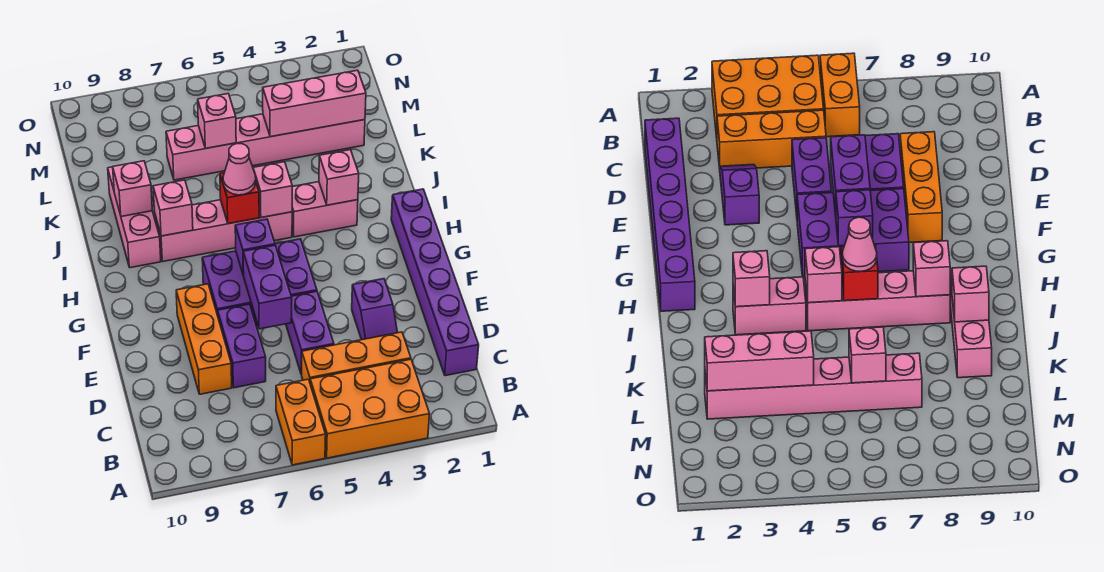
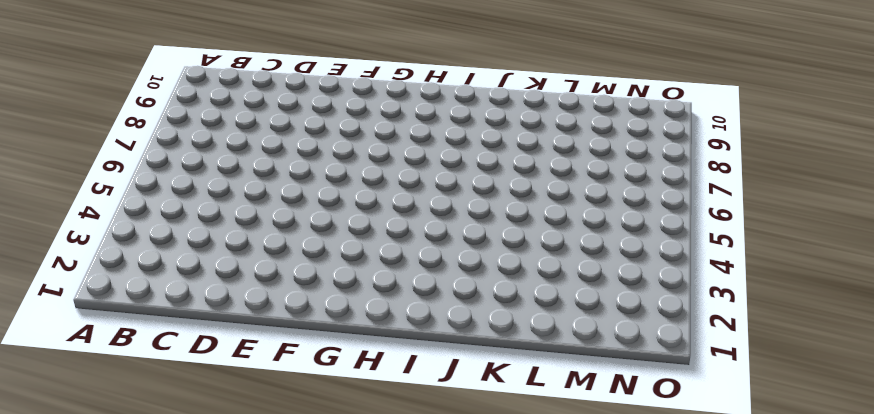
none -> orange brick A3:B5 level 1
none -> orange brick A6:B6 level 1
none -> purple brick C1:H1 level 1

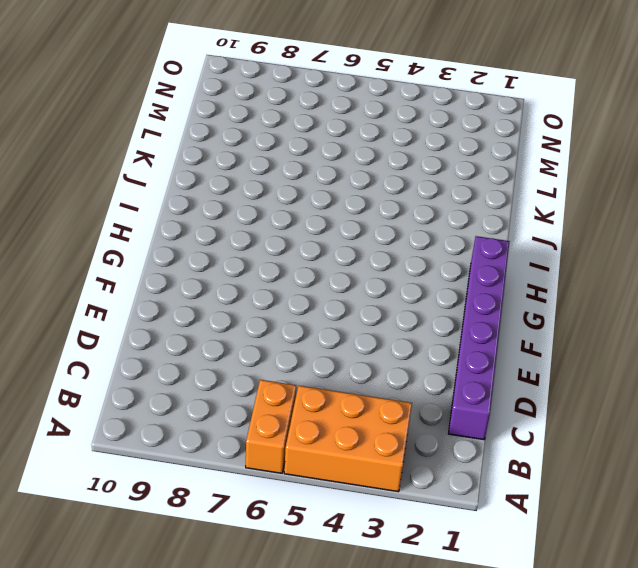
none -> orange brick C3:C5 level 1
none -> purple slope D3:E3 level 1 top E
none -> purple brick D5:E5 level 1

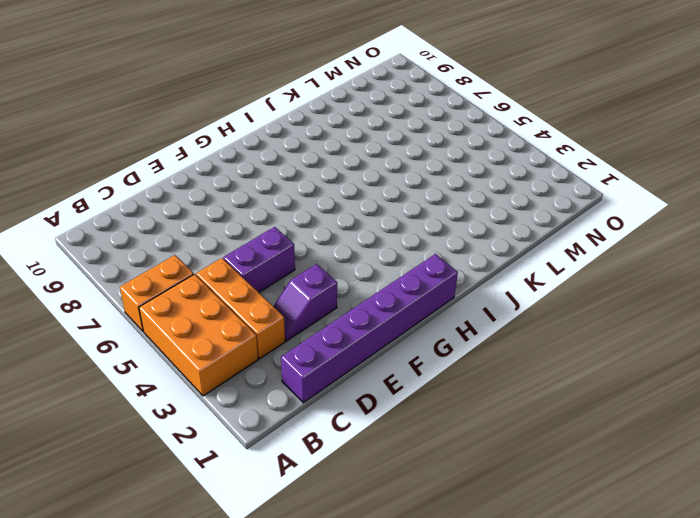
none -> purple brick D7:E7 level 1
none -> orange brick D8:F8 level 1
none -> purple brick F5:G7 level 1

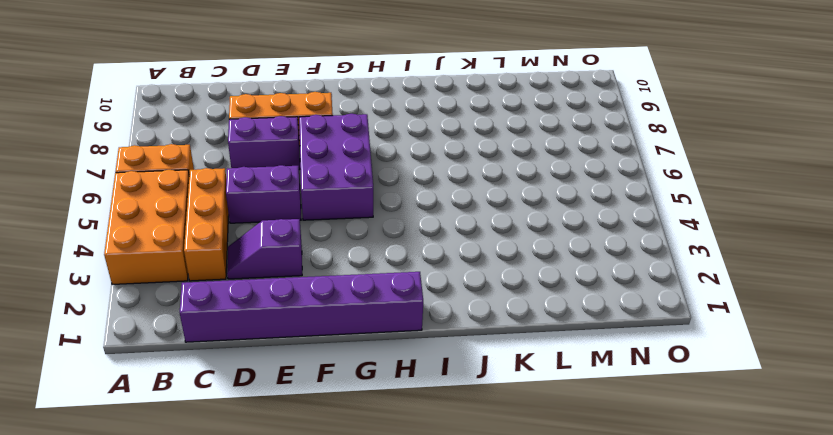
none -> pink brick I3:I4 level 1
none -> pink brick I5:I8 level 1
none -> pink brick I9:K9 level 1

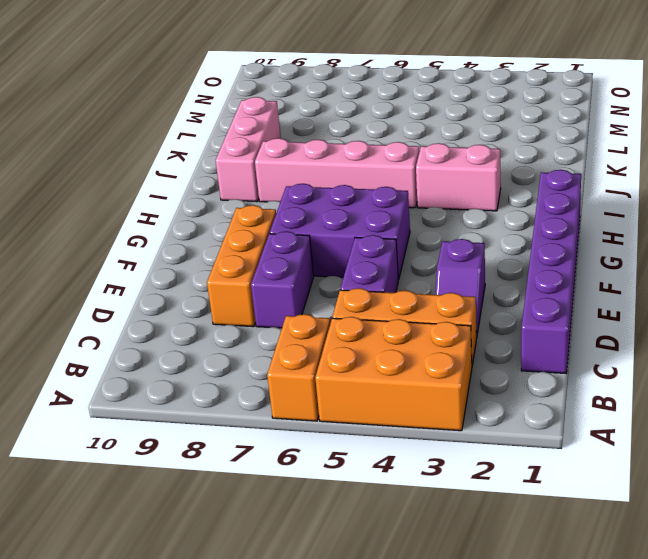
none -> pink brick L2:L7 level 1
none -> purple brick E6:F6 level 2
none -> purple brick G6 level 2

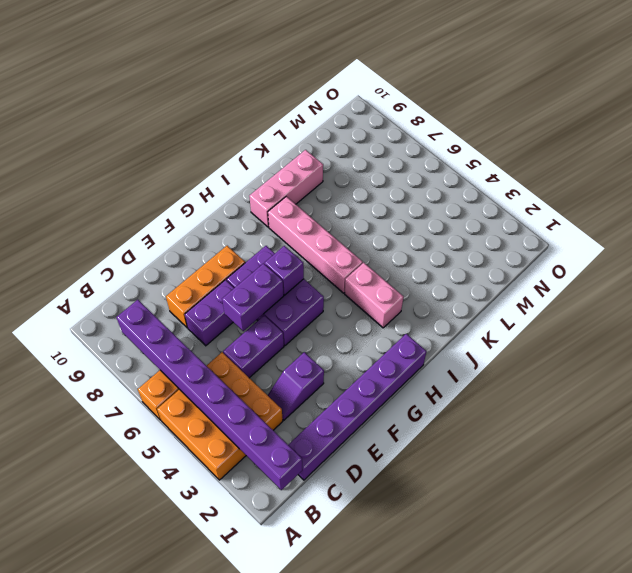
purple brick B1:B8 level 2 -> none
none -> pink brick L2:L7 level 1
none -> pink brick I3 level 2
none -> pink brick I5 level 2

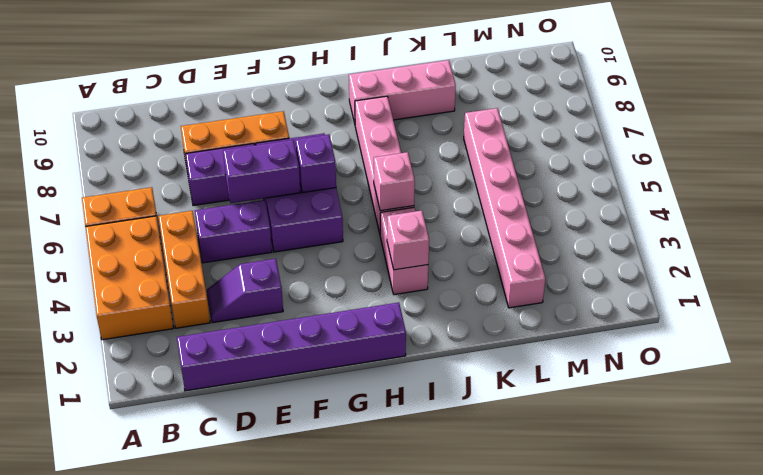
none -> red brick I6 level 2
none -> pink brick I8 level 2
none -> pink brick J9 level 2

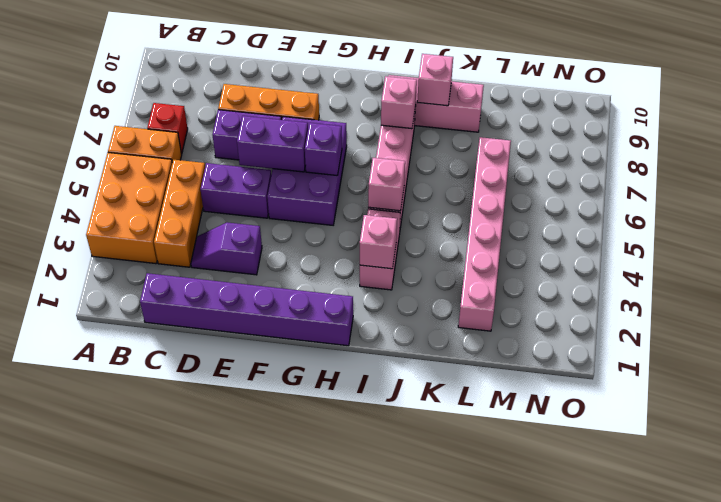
red brick B7 level 1 -> red brick I6 level 2
none -> pink brick L2:L4 level 2
none -> pink brick L6 level 2
none -> pink cone I6 level 3

